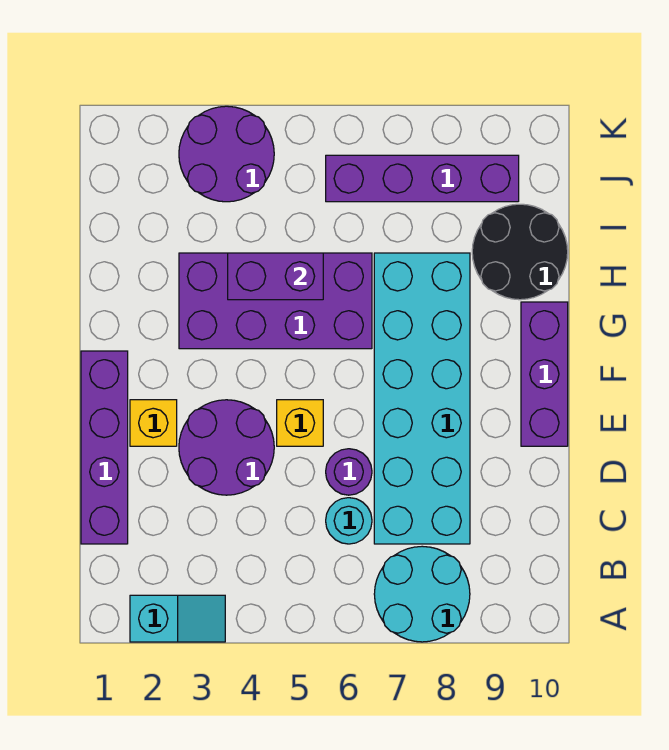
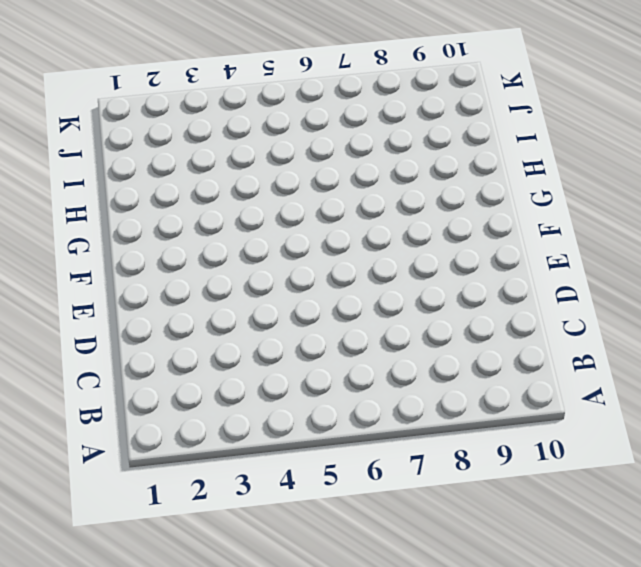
none -> cyan slope A2:A3 level 1 top 2
none -> cyan round brick A7:B8 level 1
none -> purple brick C1:F1 level 1

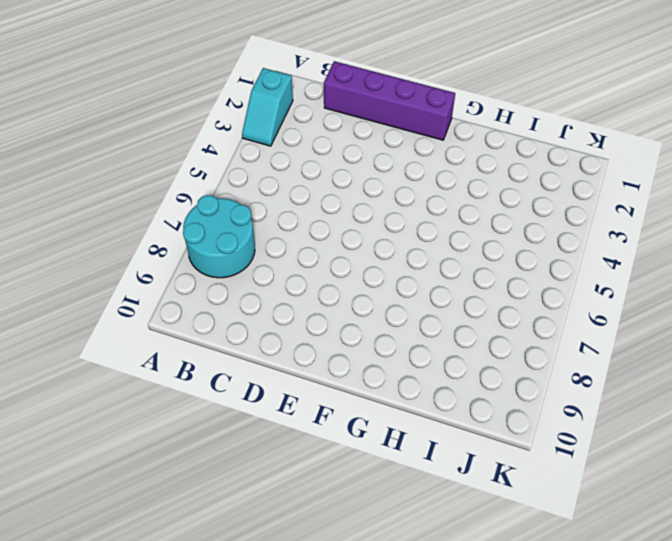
none -> cyan round brick C6 level 1
none -> cyan brick C7:H8 level 1
none -> purple round brick D3:E4 level 1

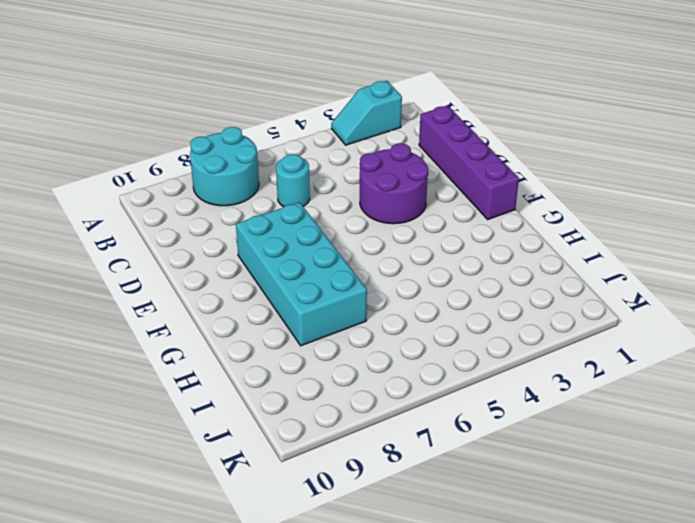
cyan brick E7:H8 level 1 -> cyan brick C7:H8 level 1
none -> purple round brick D6 level 1
none -> yellow brick E2 level 1
none -> yellow brick E5 level 1

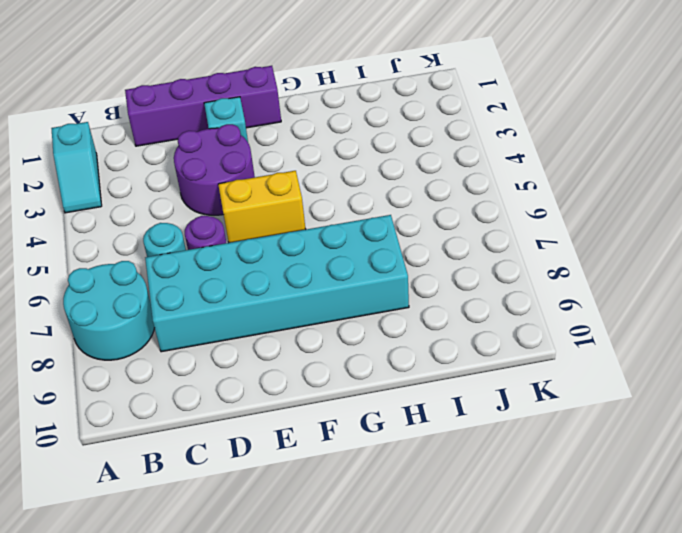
cyan brick E2 level 1 -> yellow brick E2 level 1
yellow brick E5:F5 level 1 -> yellow brick E5 level 1
none -> purple brick E10:G10 level 1
none -> purple brick G3:H6 level 1
none -> black round brick H9:I10 level 1

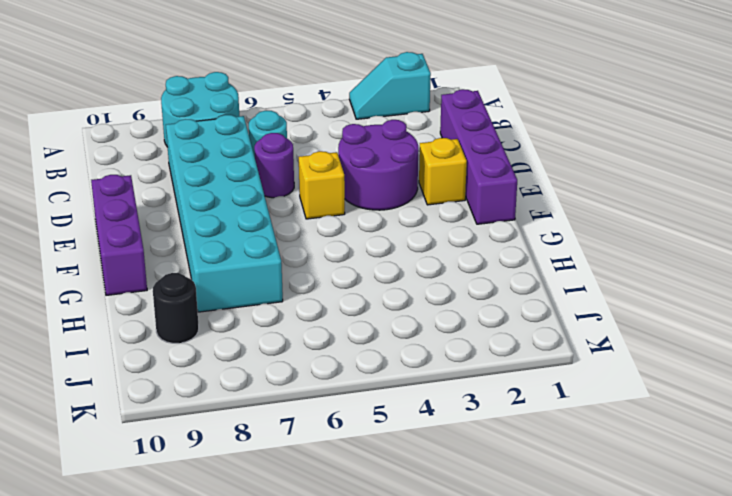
black round brick I9 level 1 -> black round brick H9:I10 level 1
none -> purple brick G3:H6 level 1
none -> purple round brick J3:K4 level 1
none -> purple brick J6:J9 level 1

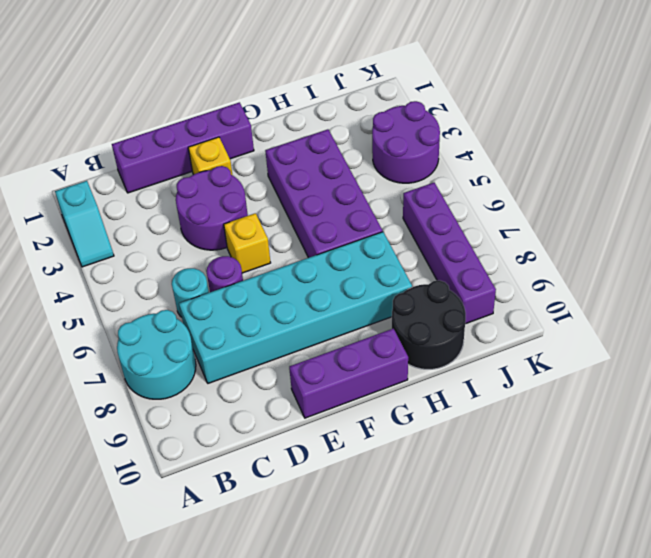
none -> purple brick H4:H5 level 2

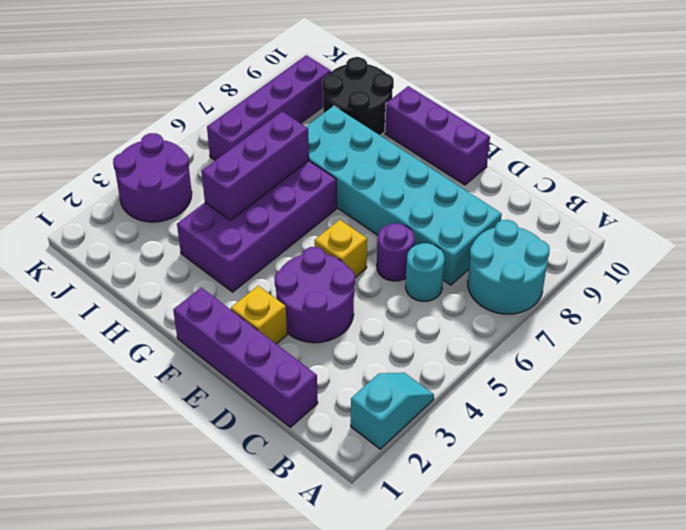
purple brick H4:H6 level 2 -> purple brick H4:H5 level 2

